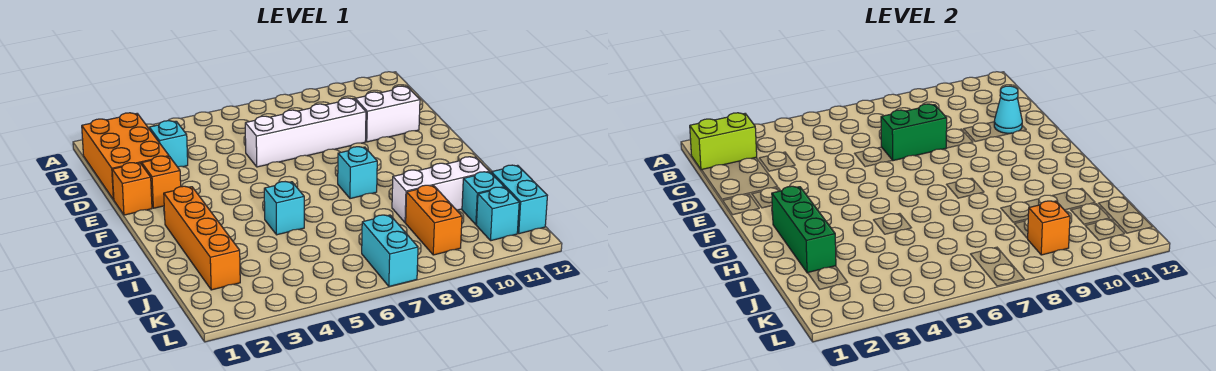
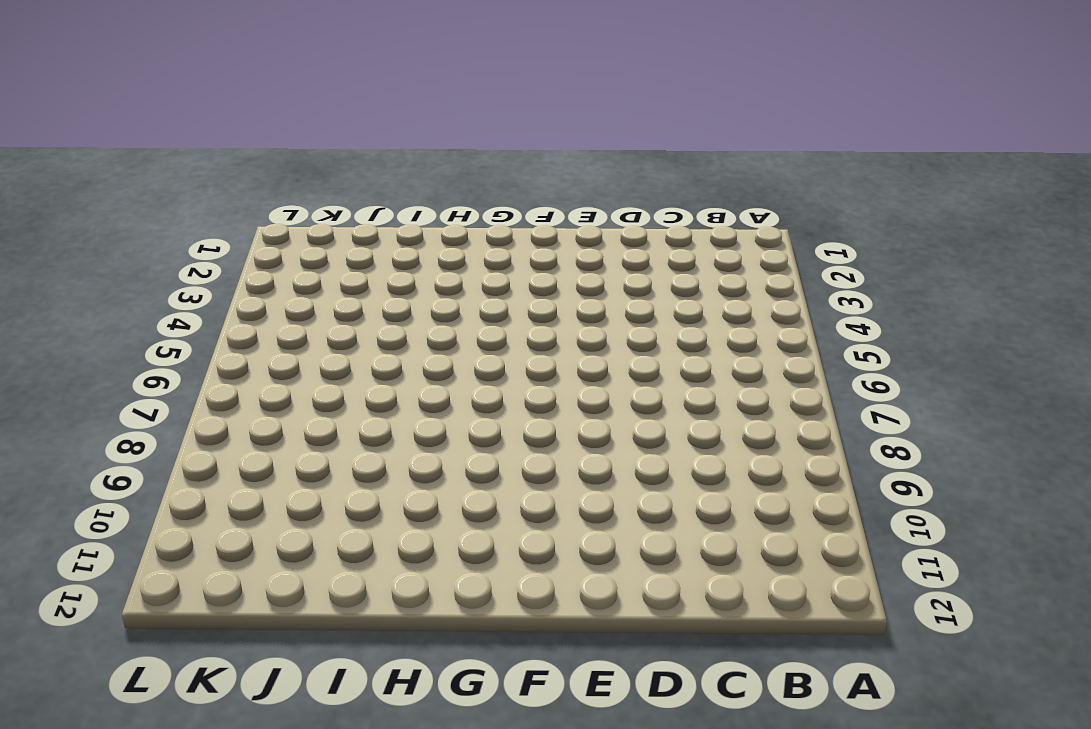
none -> orange brick B1:D2 level 1
none -> cyan brick C3 level 1
none -> white brick D6:D9 level 1

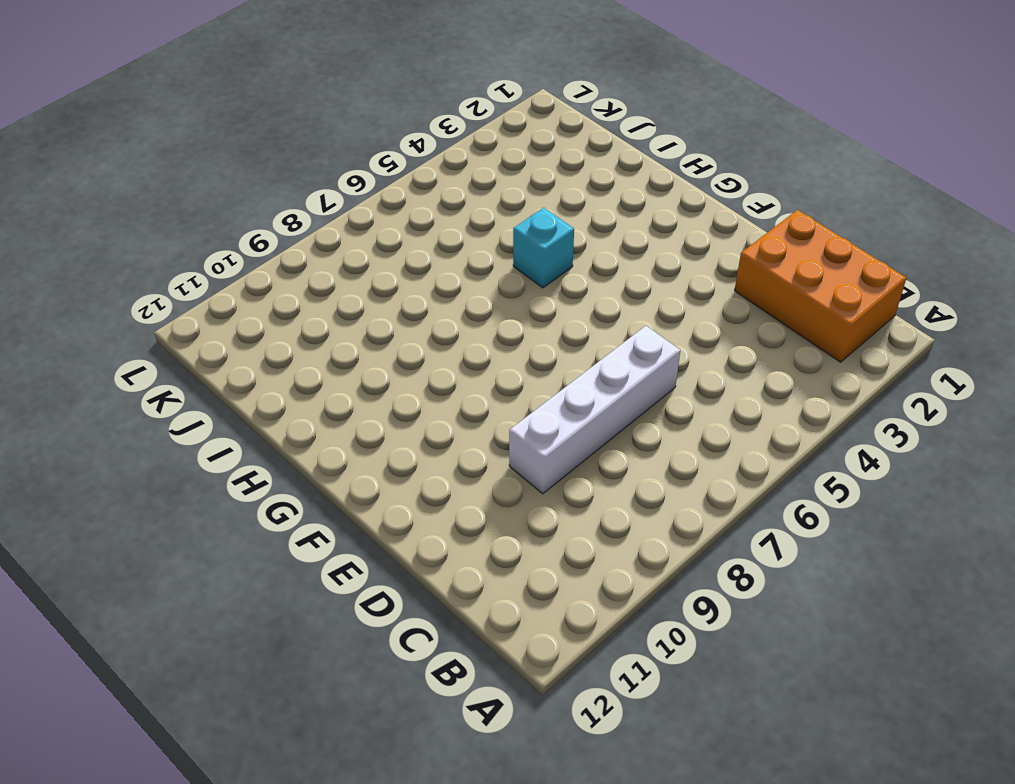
none -> cyan brick C3 level 1
none -> white brick D10:D11 level 1
none -> orange brick E1 level 1

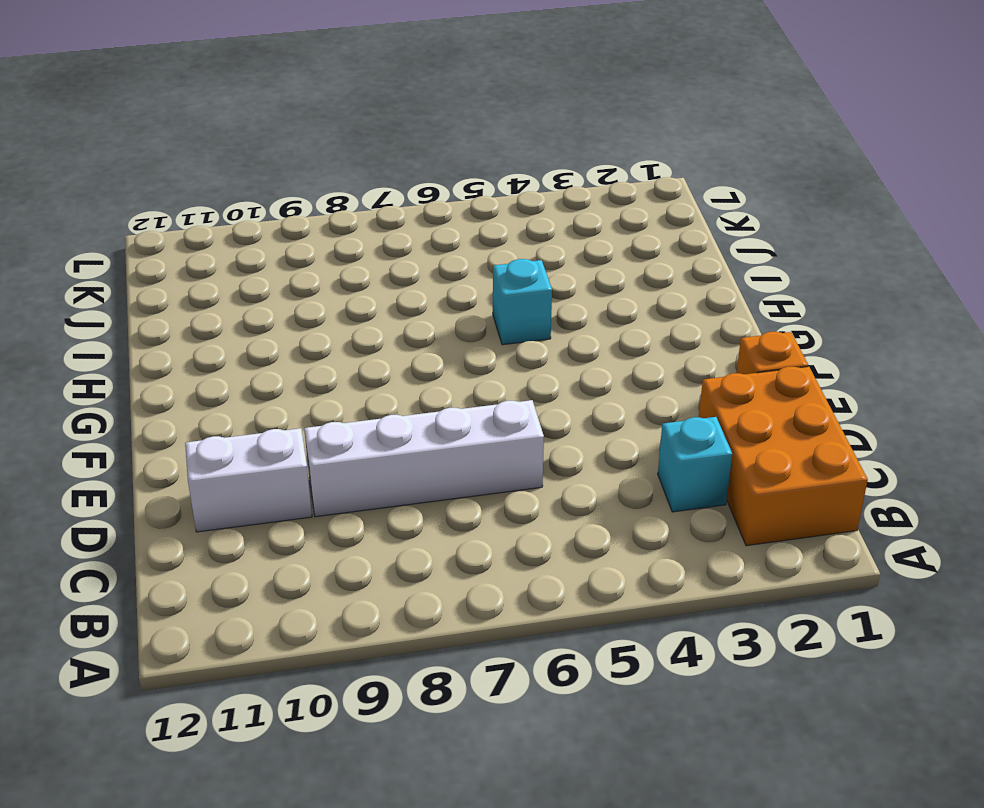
none -> orange brick E2 level 1
none -> orange brick G2:J2 level 1
none -> cyan brick G8 level 1

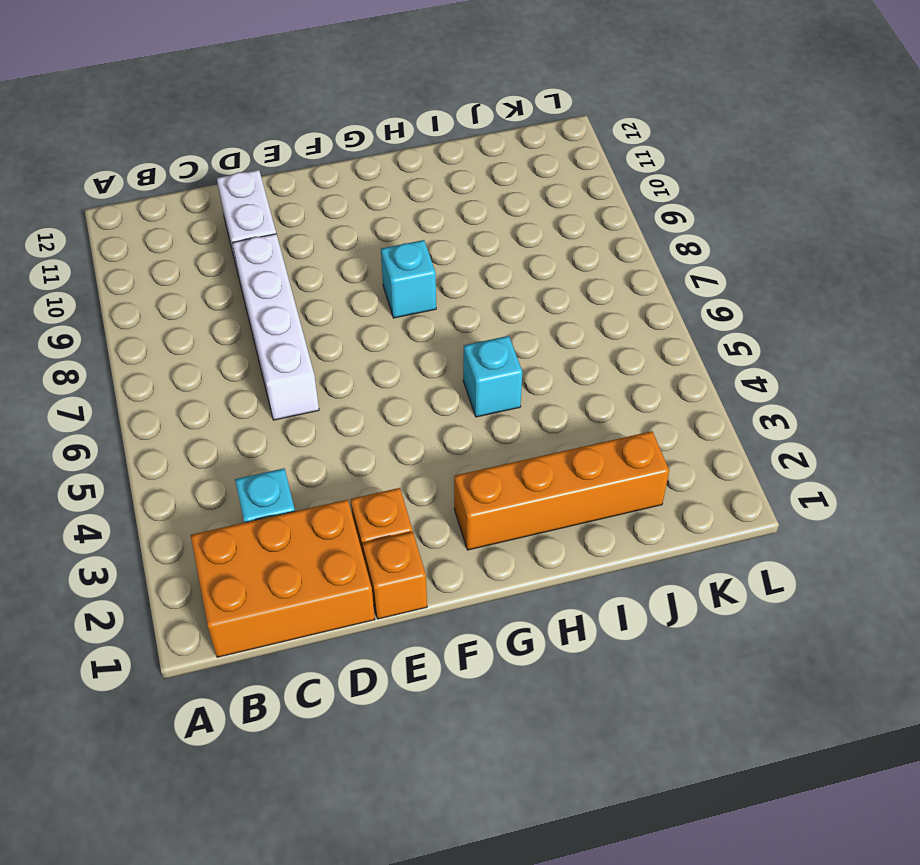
none -> white brick I9:I11 level 1
none -> orange brick J9:K9 level 1
none -> cyan brick J11 level 1

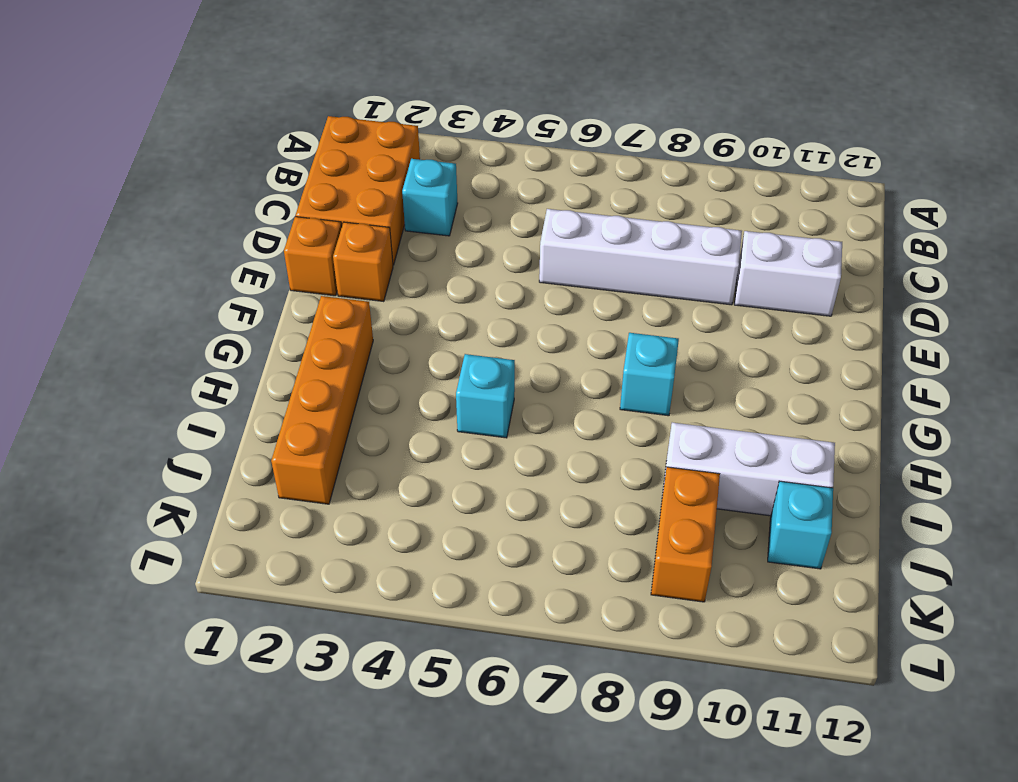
none -> cyan brick J12:K12 level 1
none -> cyan brick K7:L7 level 1
none -> cyan brick K11 level 1

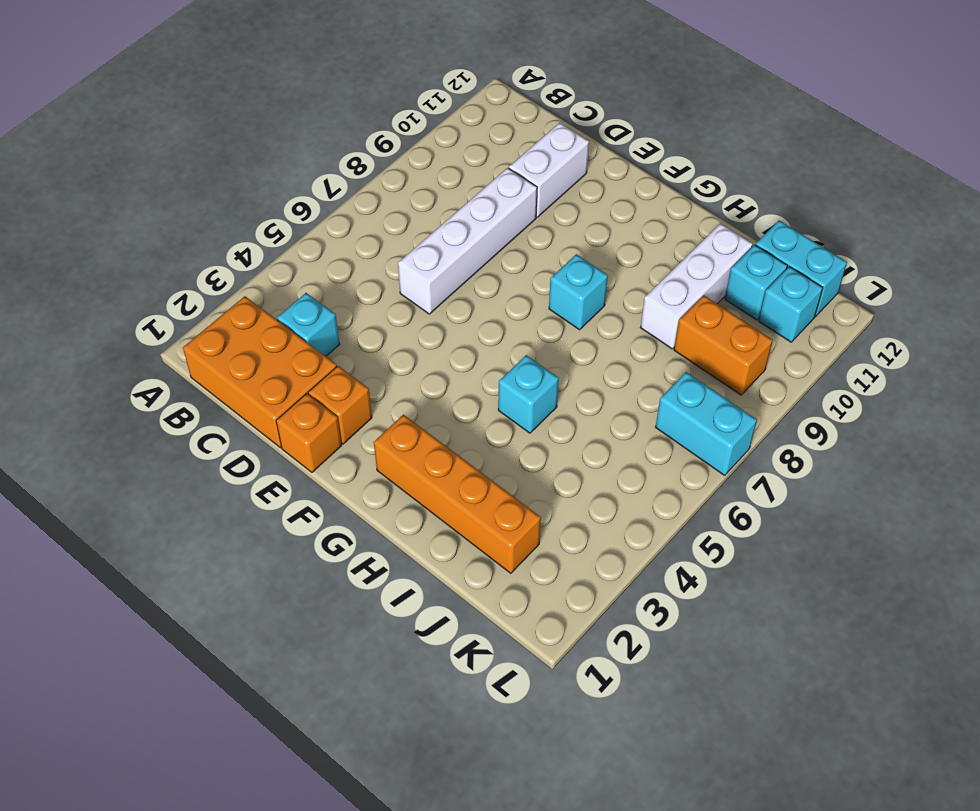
none -> lime brick B1:B2 level 2
none -> green brick D7:D8 level 2
none -> cyan cone D11 level 2

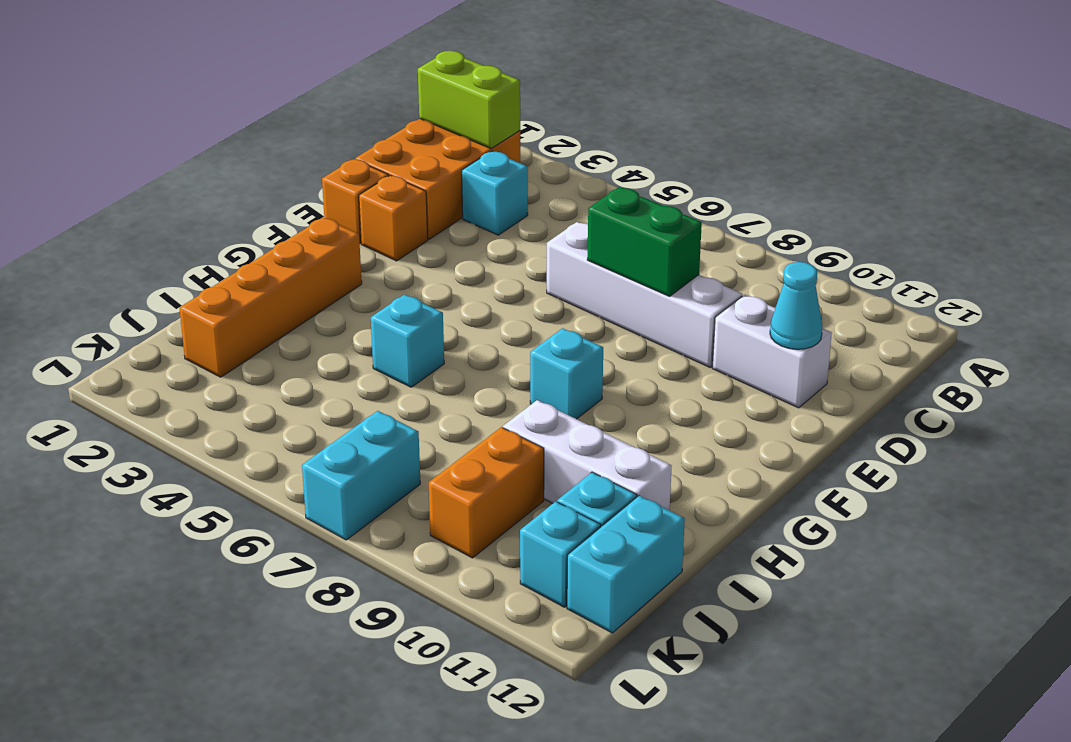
none -> green brick G2:I2 level 2
none -> orange brick K9 level 2

